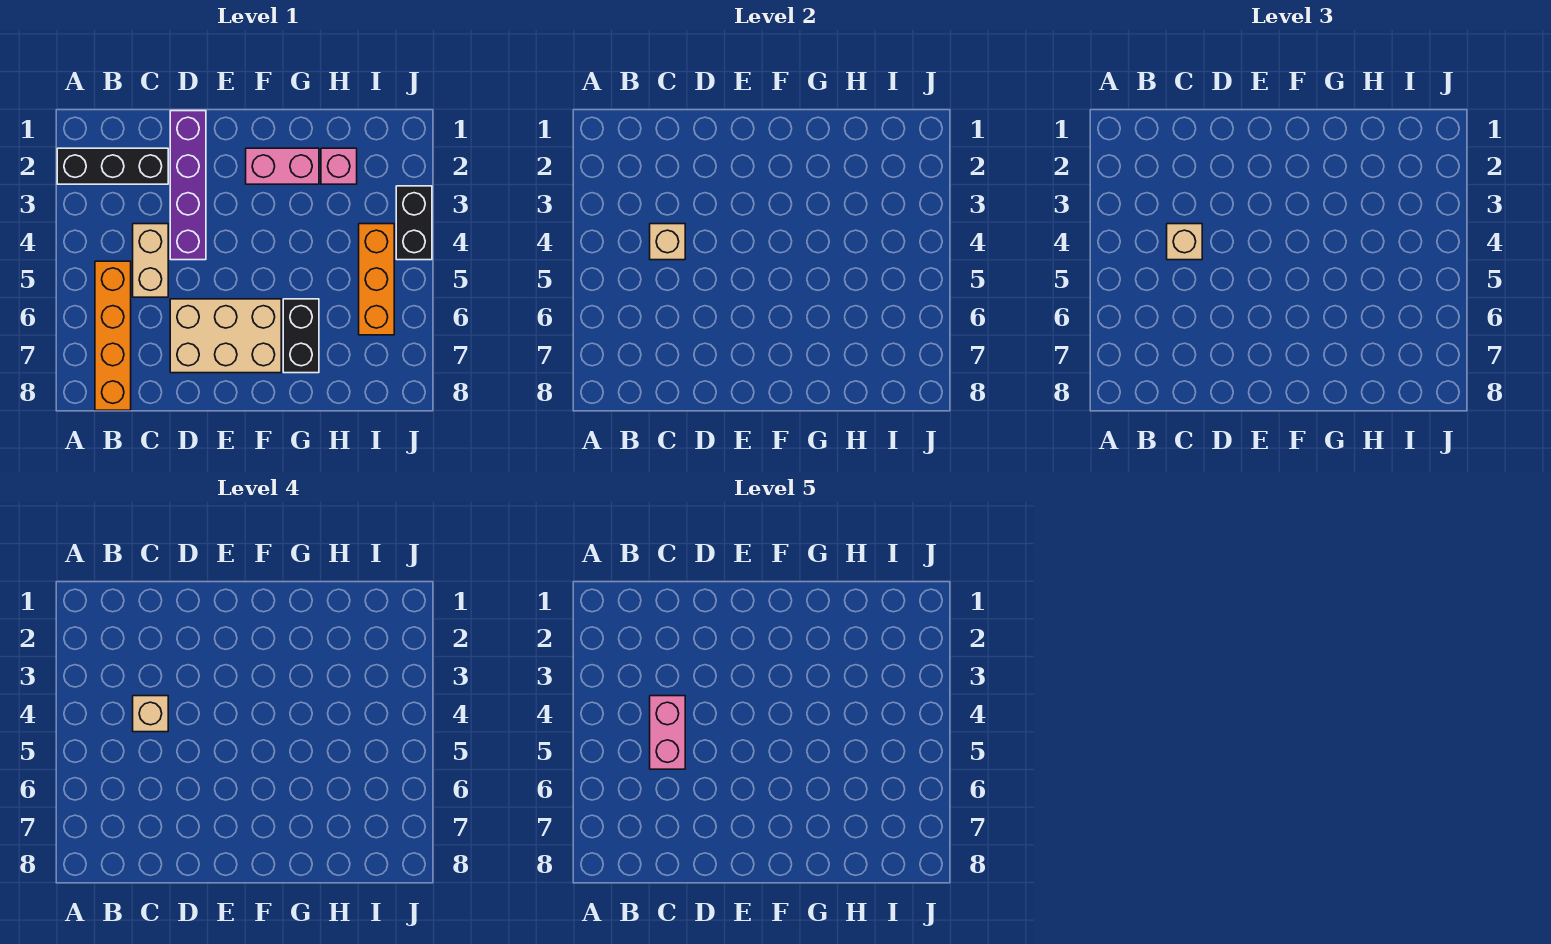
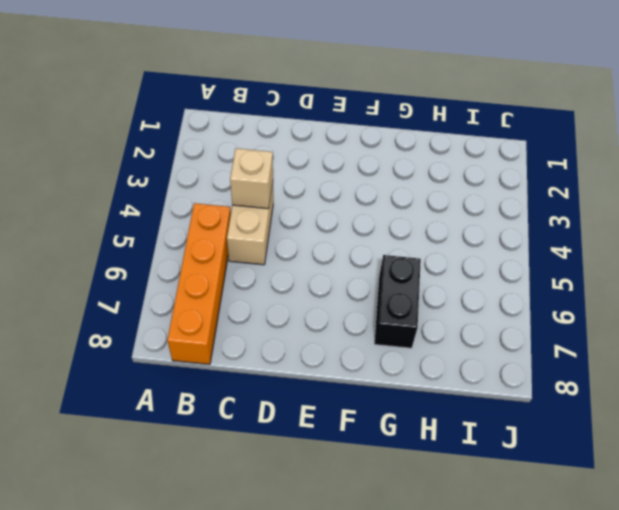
none -> black brick A2:C2 level 1
none -> purple brick D1:D4 level 1
none -> tan brick D6:F7 level 1

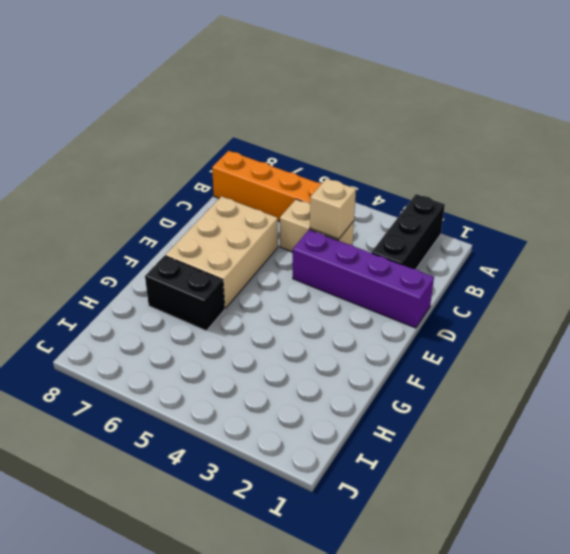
none -> pink brick F2:G2 level 1
none -> pink brick H2 level 1
none -> orange brick I4:I6 level 1

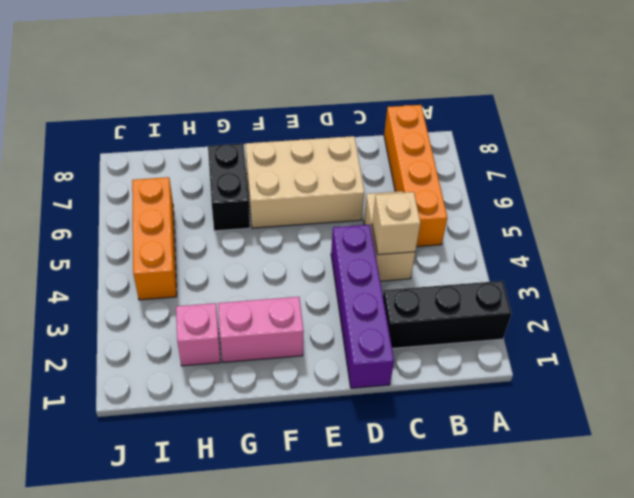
none -> black brick J3:J4 level 1
none -> tan brick C4 level 3
none -> tan brick C4 level 4

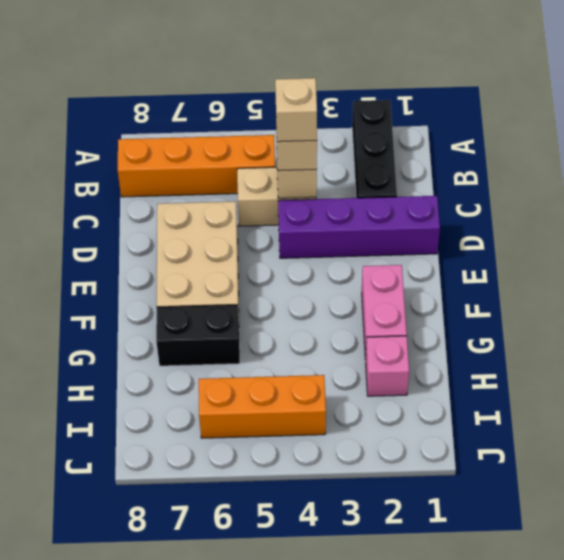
none -> black brick J3:J4 level 1
none -> pink brick C4:C5 level 5

